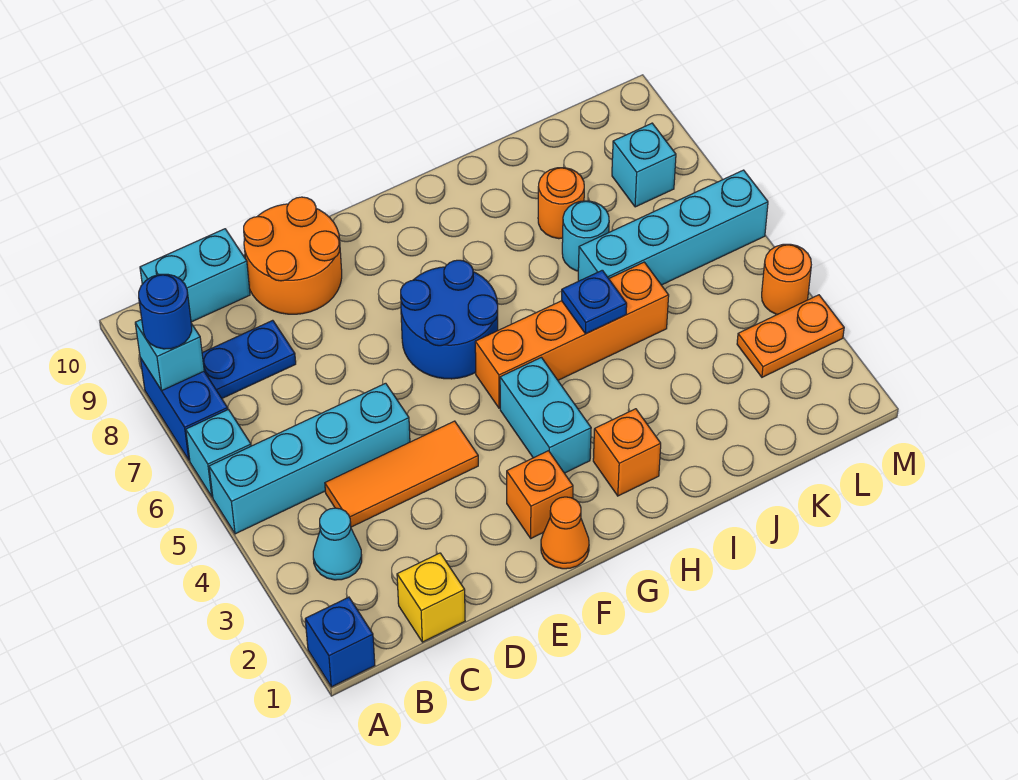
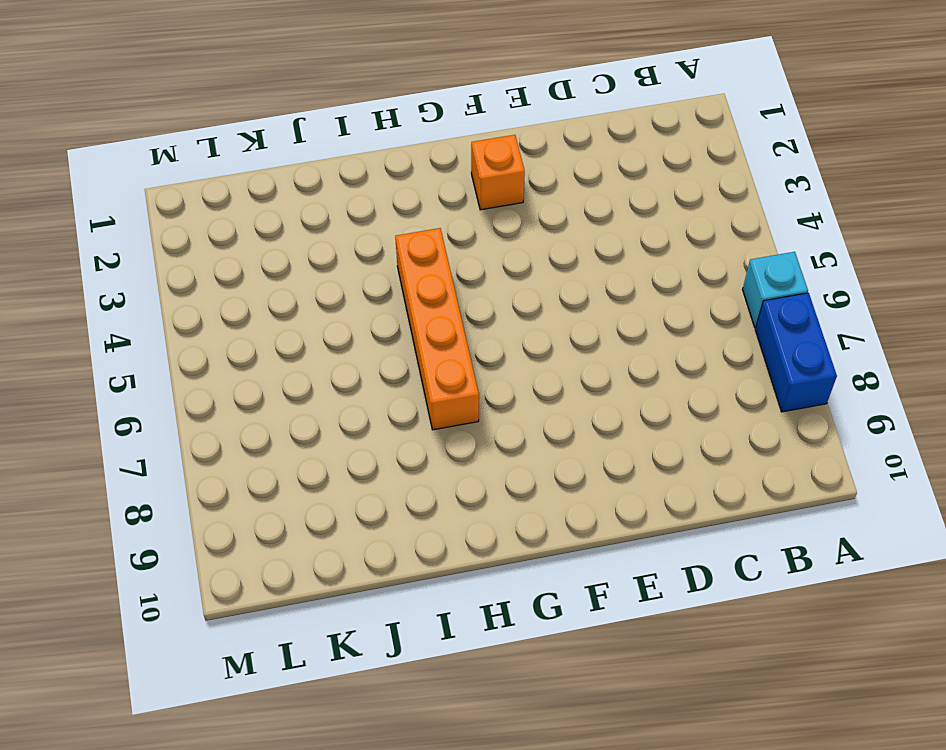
orange brick H4:H7 level 1 -> orange brick G5:J5 level 1
none -> blue brick A1 level 1
none -> cyan brick A5:D5 level 1
none -> cyan cone B3 level 1

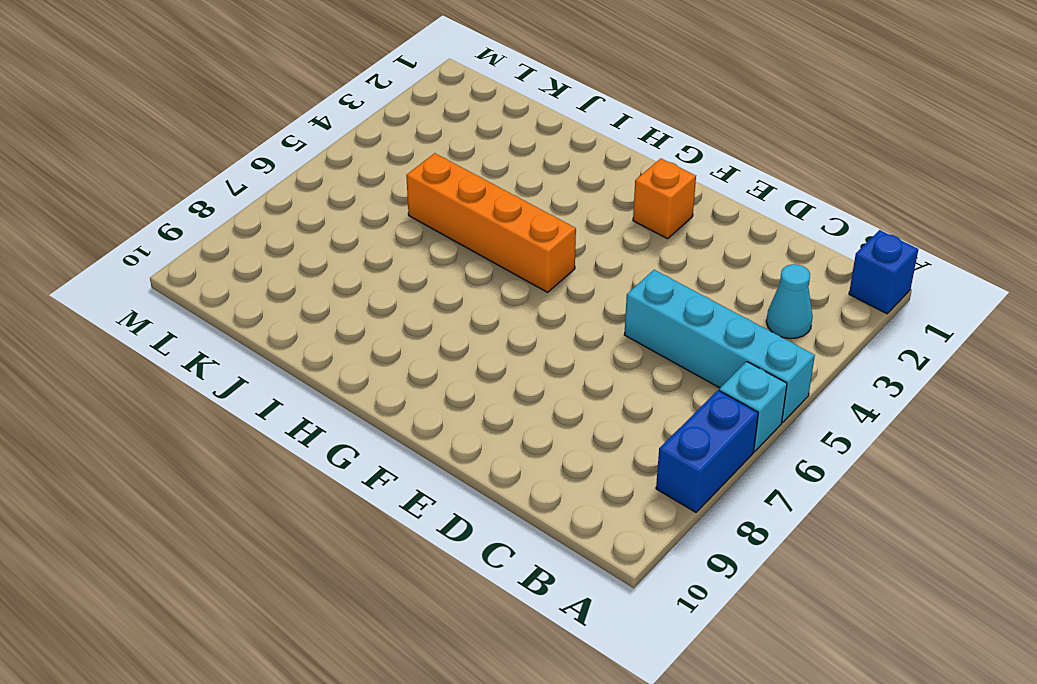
none -> blue plate B8:C8 level 1
none -> cyan brick B10:C10 level 1
none -> yellow brick C1 level 1

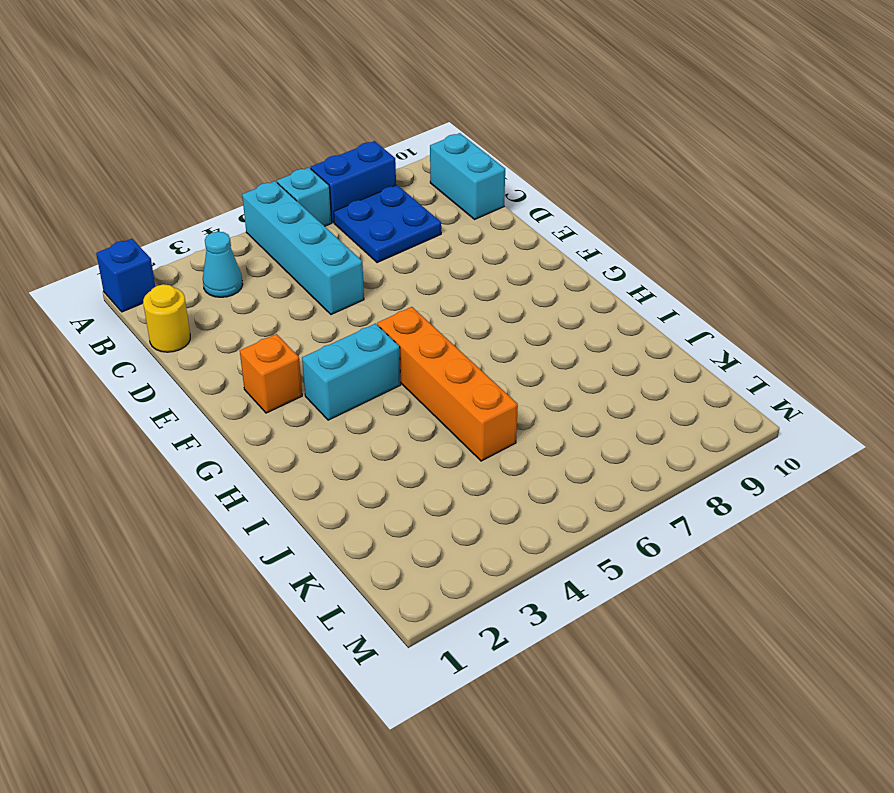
blue plate B7:C8 level 1 -> blue plate B8:C8 level 1
yellow round brick C1 level 1 -> yellow brick C1 level 1
none -> orange tile C4:E4 level 1
none -> orange round brick D9:E10 level 1
none -> orange cone F1 level 1

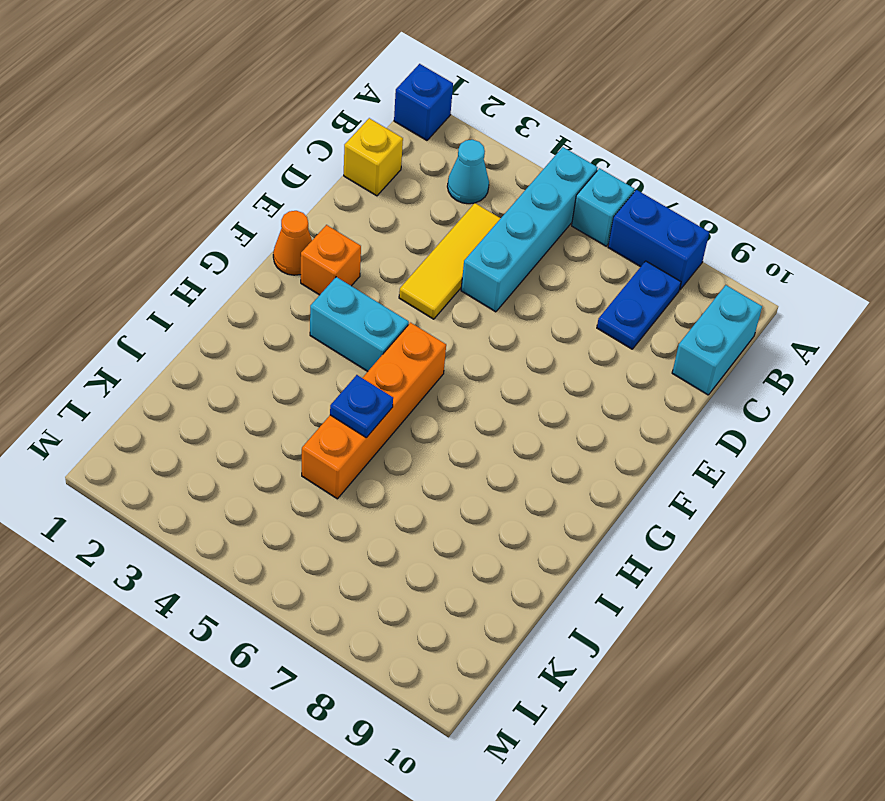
yellow tile C4:E4 level 1 -> orange tile C4:E4 level 1
none -> orange round brick D9:E10 level 1
none -> blue round brick F6:G7 level 1
none -> orange brick H2 level 1

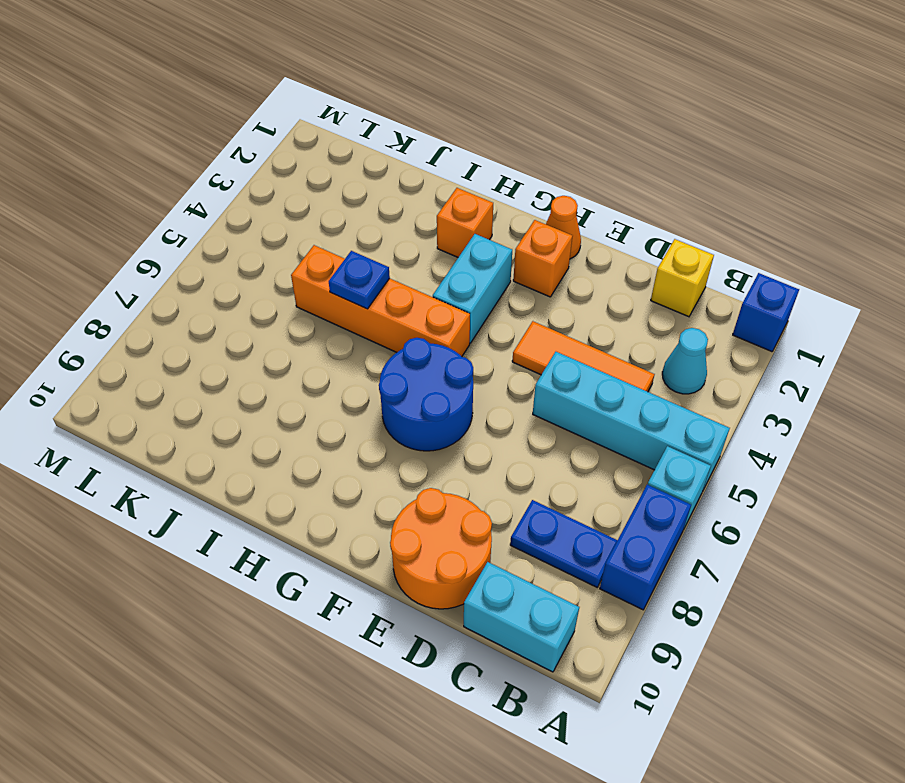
none -> cyan brick J6:M6 level 1
none -> cyan round brick J7 level 1
none -> orange round brick J8 level 1

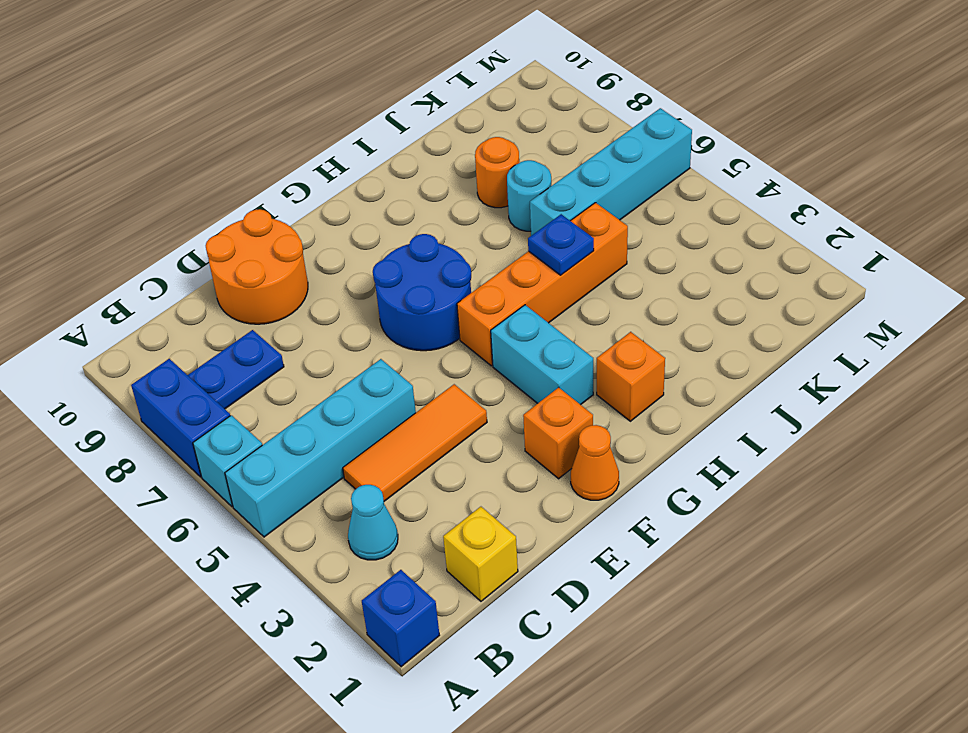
none -> cyan brick B10:C10 level 1
none -> orange plate L3:M3 level 1
none -> cyan brick L8 level 1

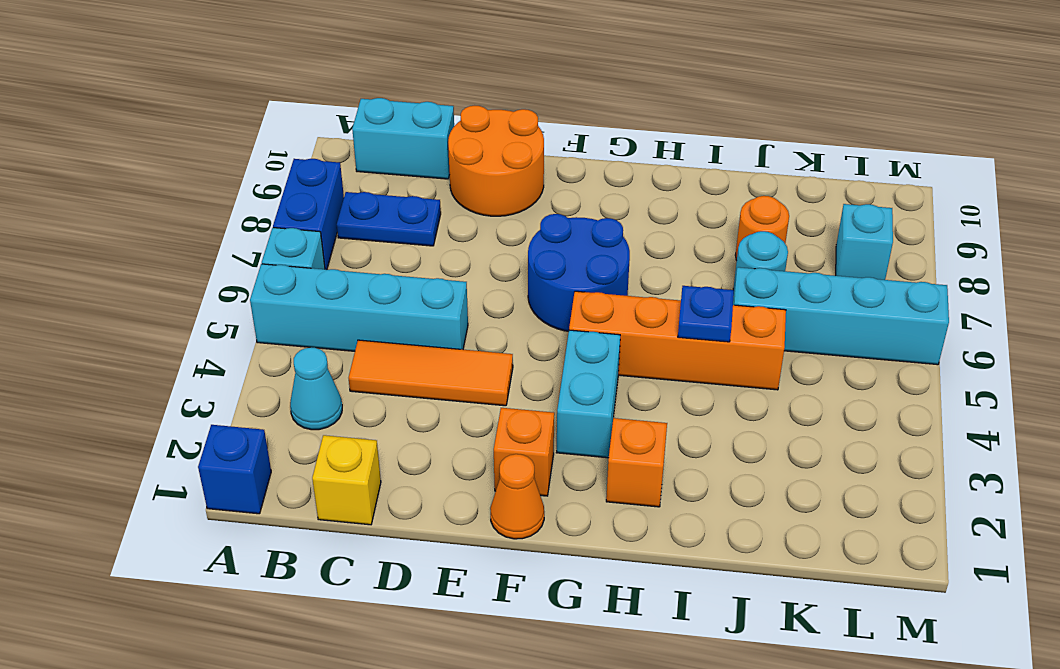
none -> orange plate L3:M3 level 1
none -> orange round brick M4 level 1
none -> cyan brick A8 level 2

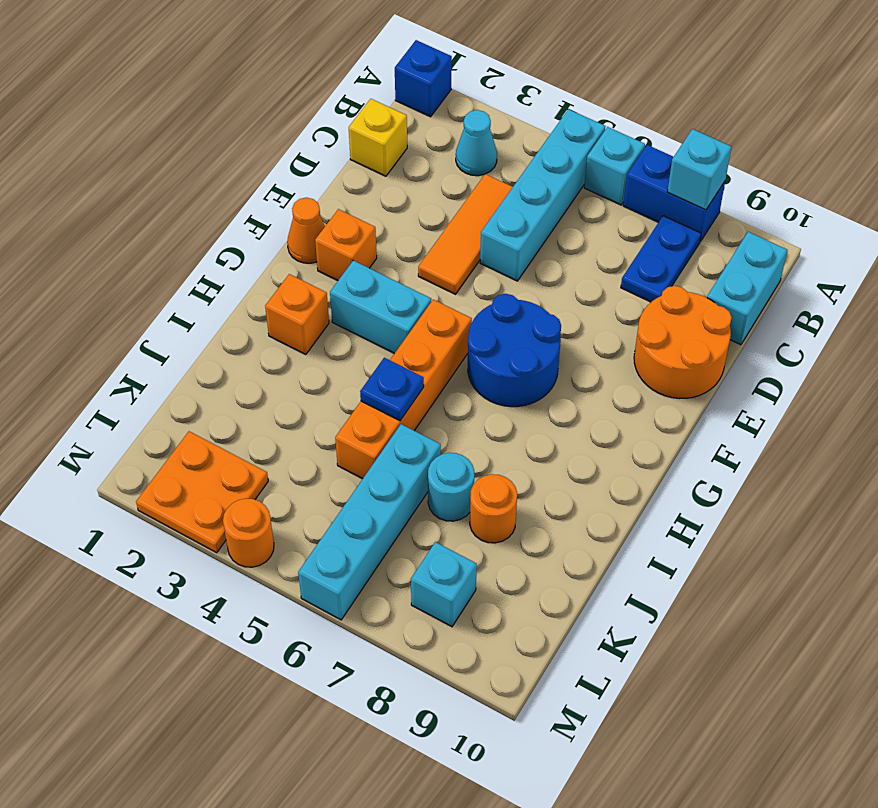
orange plate L2:M3 level 1 -> orange plate L3:M3 level 1
none -> blue round brick A8 level 3

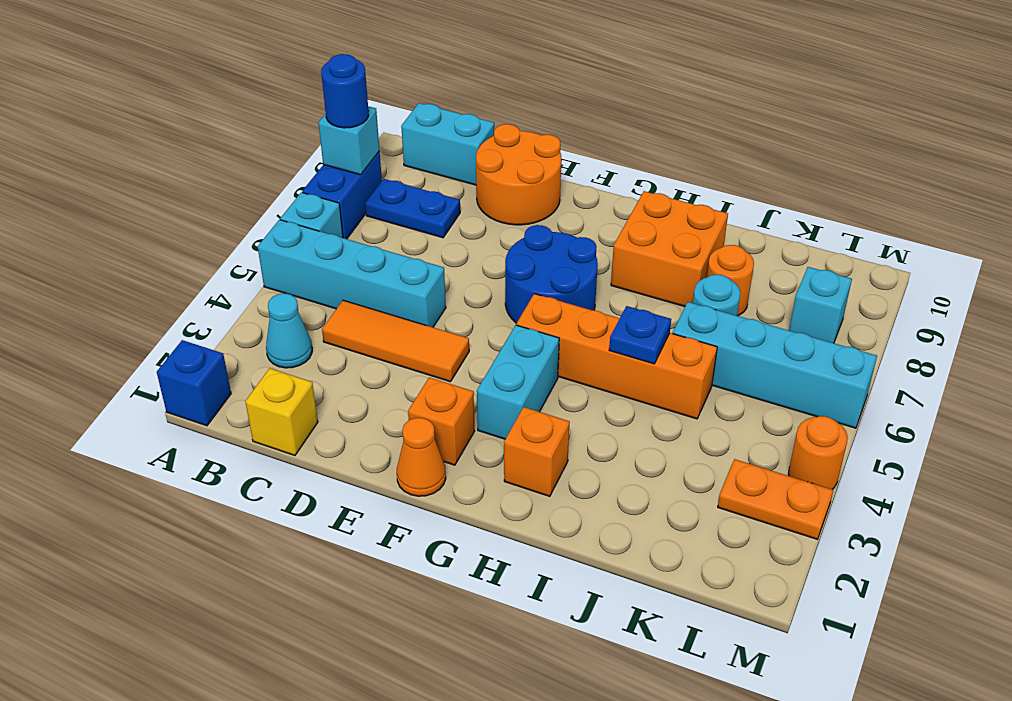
orange brick H8:I9 level 1 -> none

